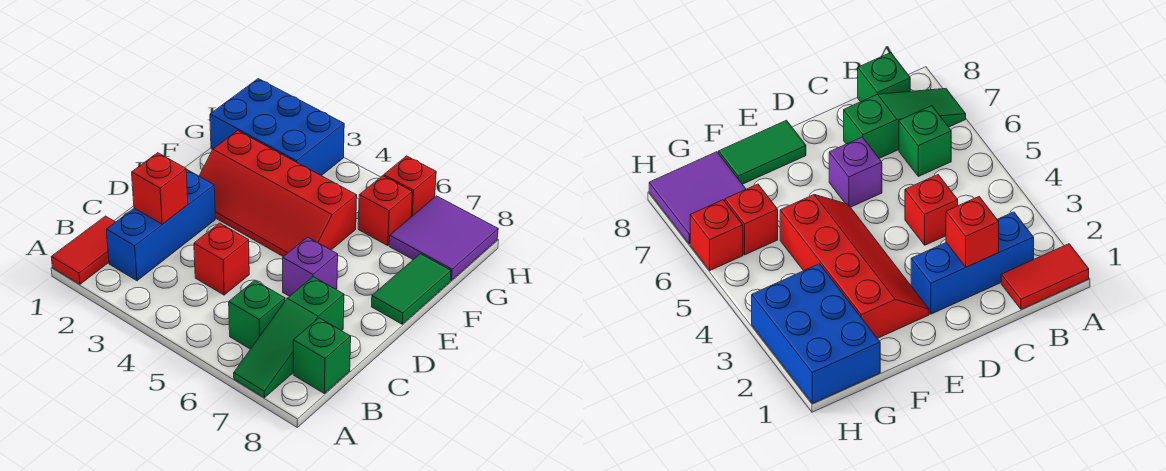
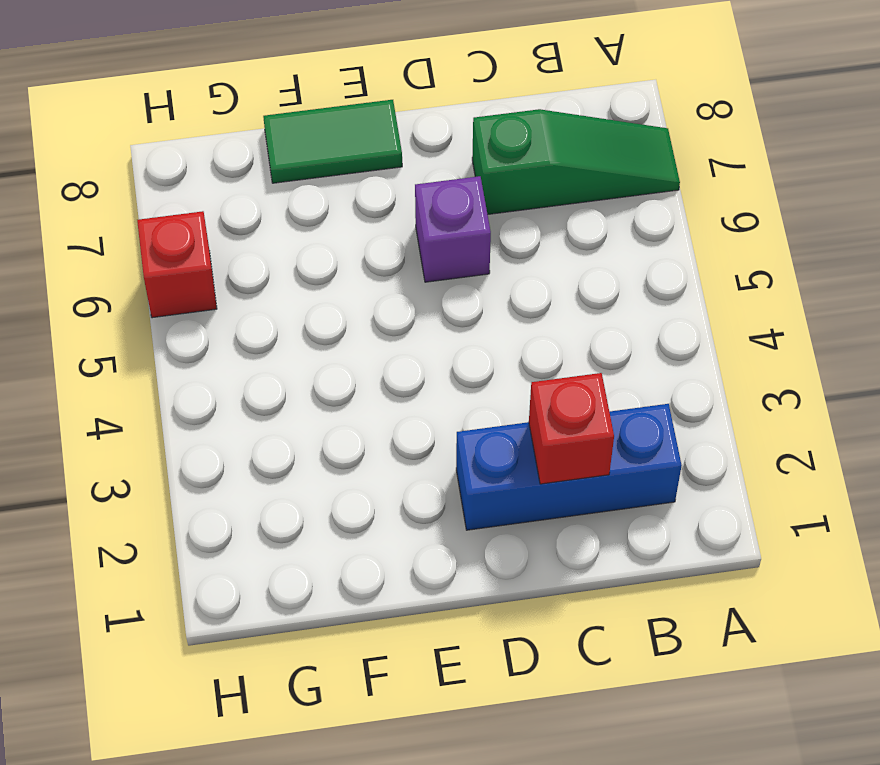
none -> red tile A1:B1 level 1
none -> green brick B6 level 1
none -> green brick B8 level 1

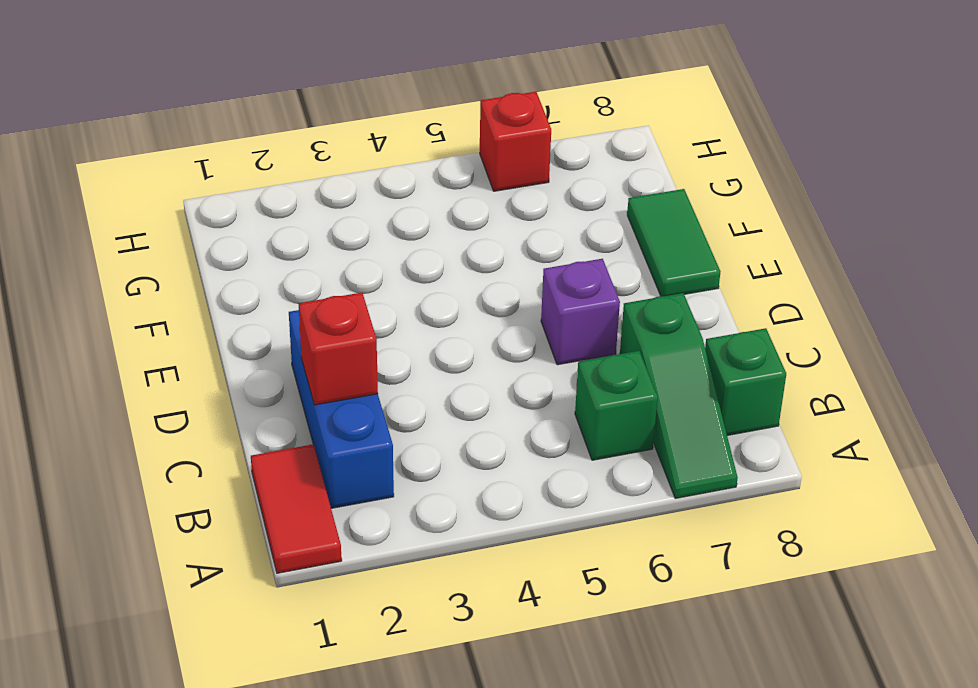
none -> red brick C4 level 1
none -> red slope E2:F5 level 1 top F
none -> blue brick G1:H3 level 1

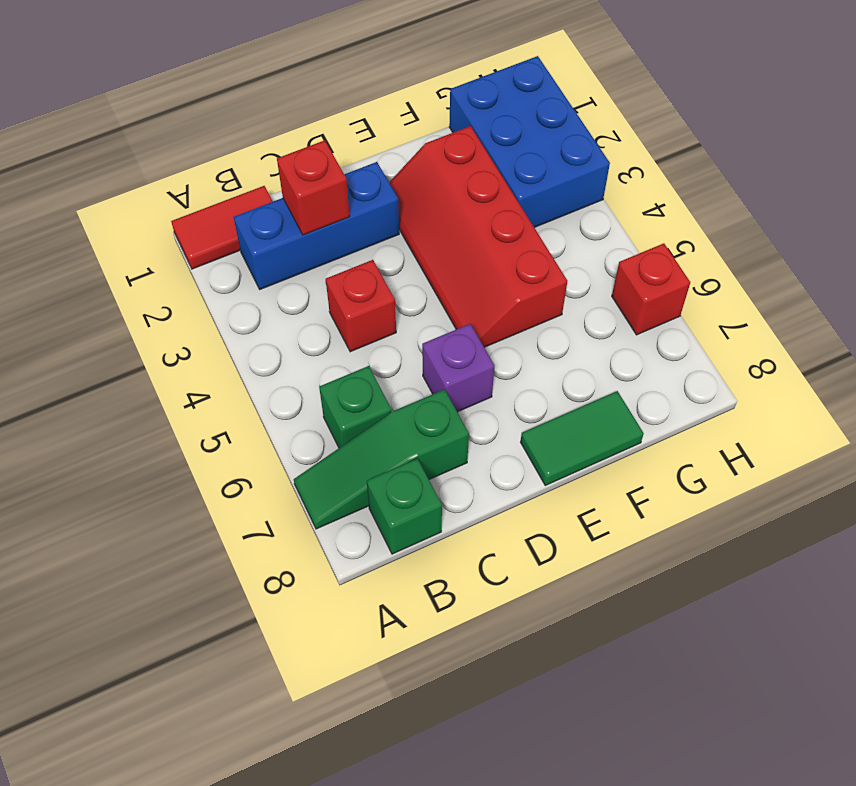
none -> red brick G6 level 1
none -> purple tile G7:H8 level 1

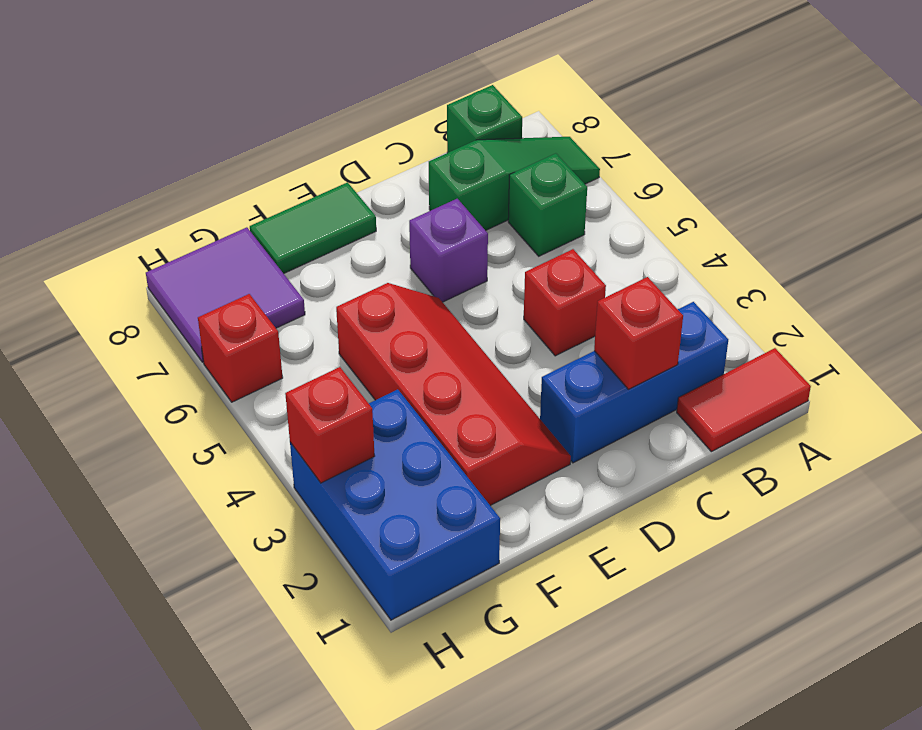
red brick H3 level 2 -> red brick G6 level 1

